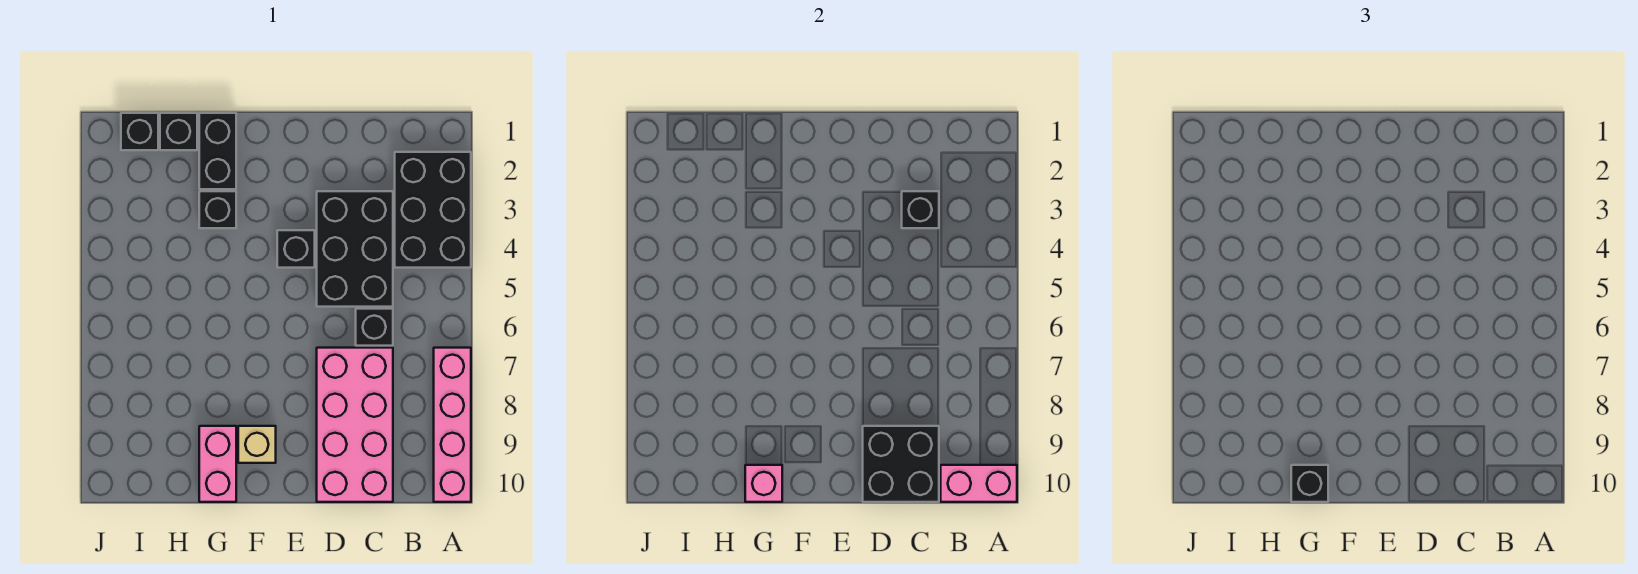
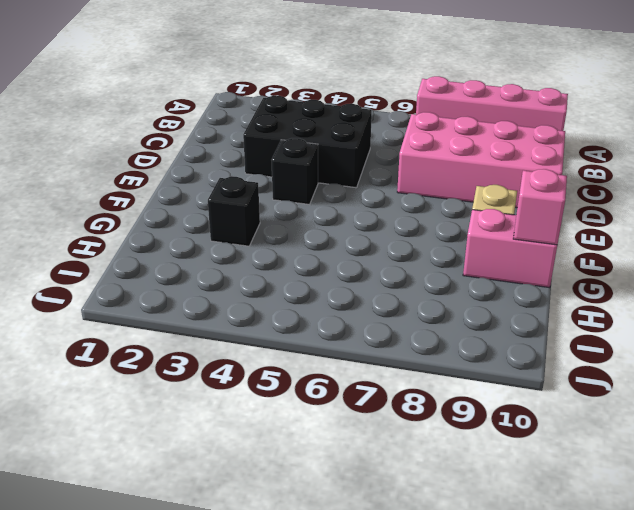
none -> black brick A2:B4 level 1
none -> black brick C6 level 1
none -> black brick G1:G2 level 1

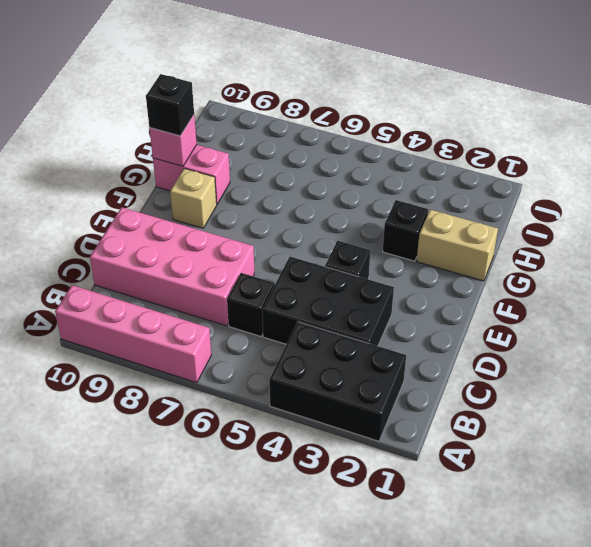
tan brick G1:G2 level 1 -> black brick G1:G2 level 1
none -> black brick H1 level 1
none -> black brick I1 level 1
none -> pink brick A10:B10 level 2

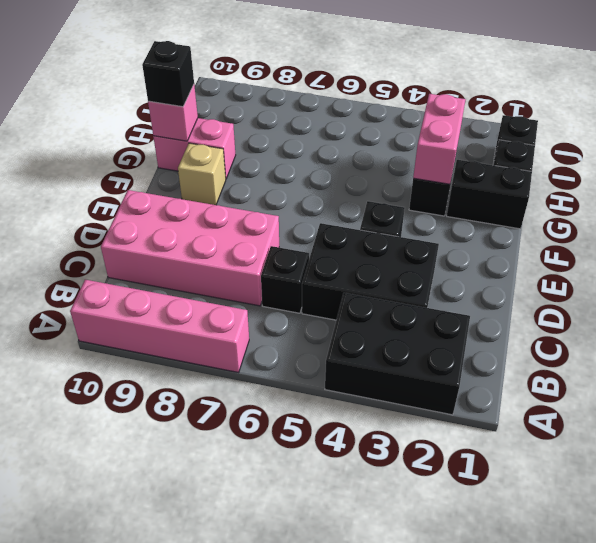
pink brick G3:H3 level 2 -> pink brick A10:B10 level 2
none -> black brick C3 level 2
none -> black brick C9:D10 level 2

